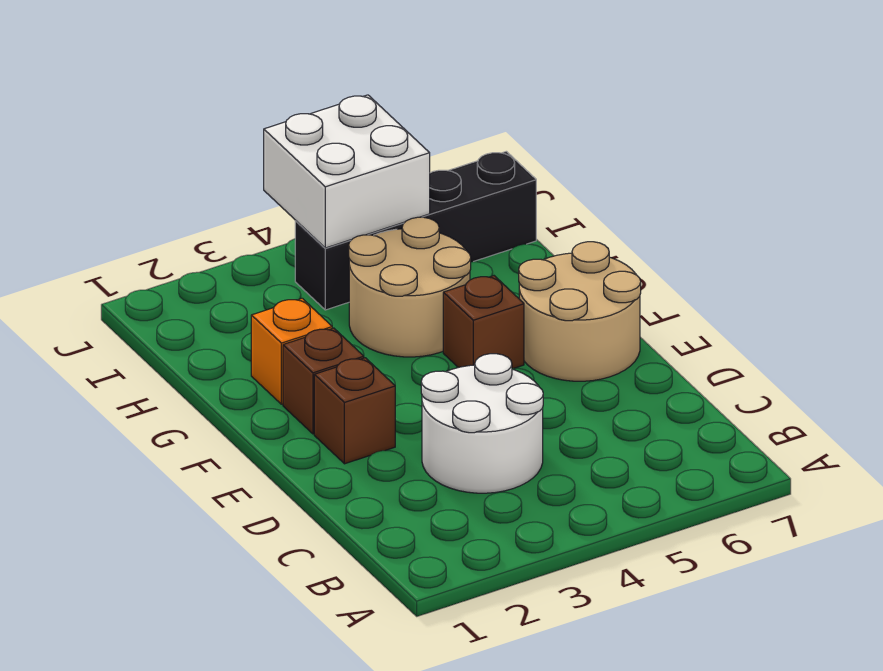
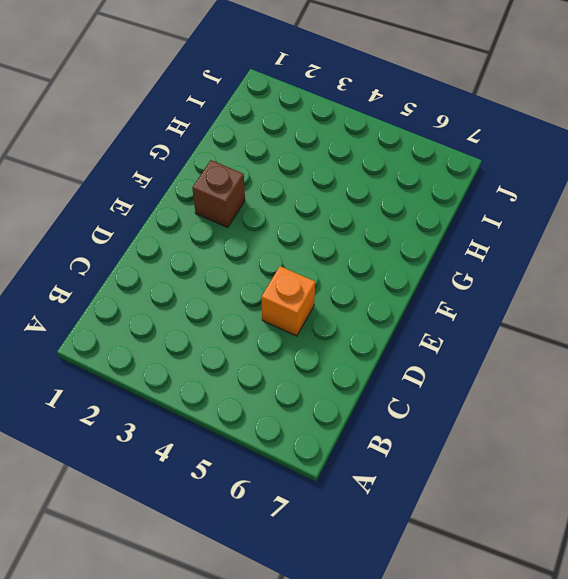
orange brick D5 level 1 -> orange brick G2 level 1
none -> white round brick C3:D4 level 1
none -> brown brick E2 level 1

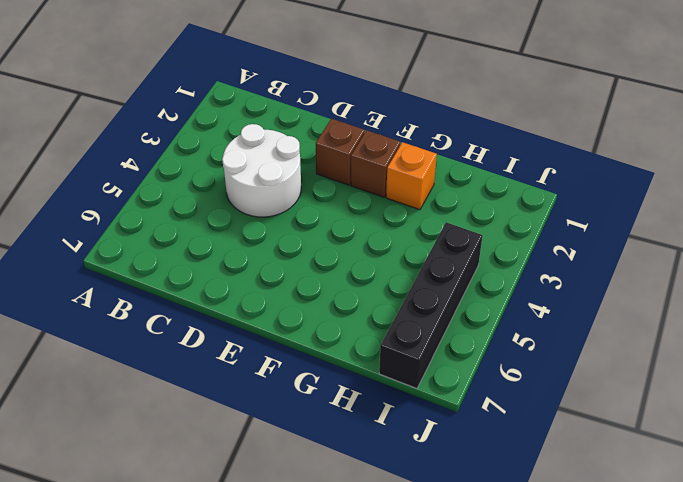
none -> tan round brick E6:F7 level 1
none -> brown brick F5 level 1

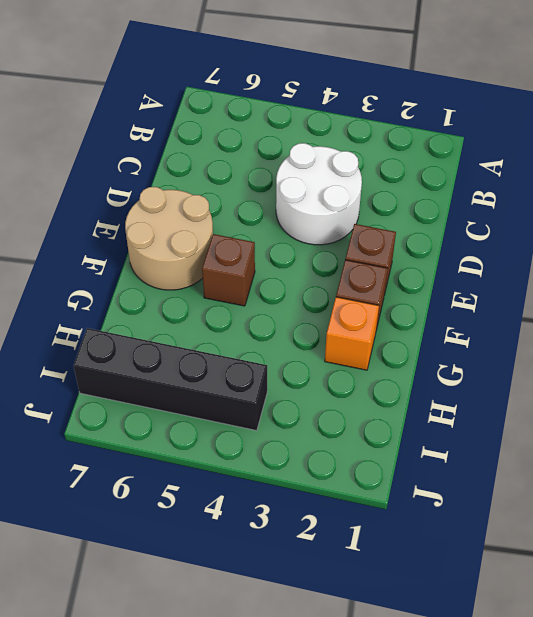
none -> tan round brick G4:H5 level 1
none -> white brick I4:J5 level 2

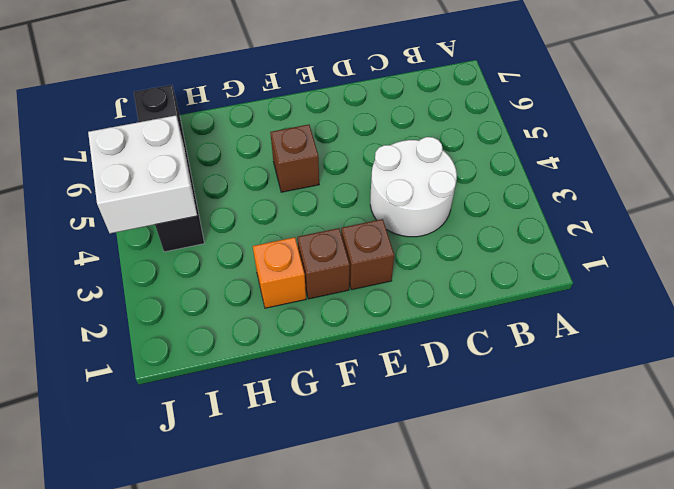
none -> tan round brick E6:F7 level 1
none -> tan round brick G4:H5 level 1

